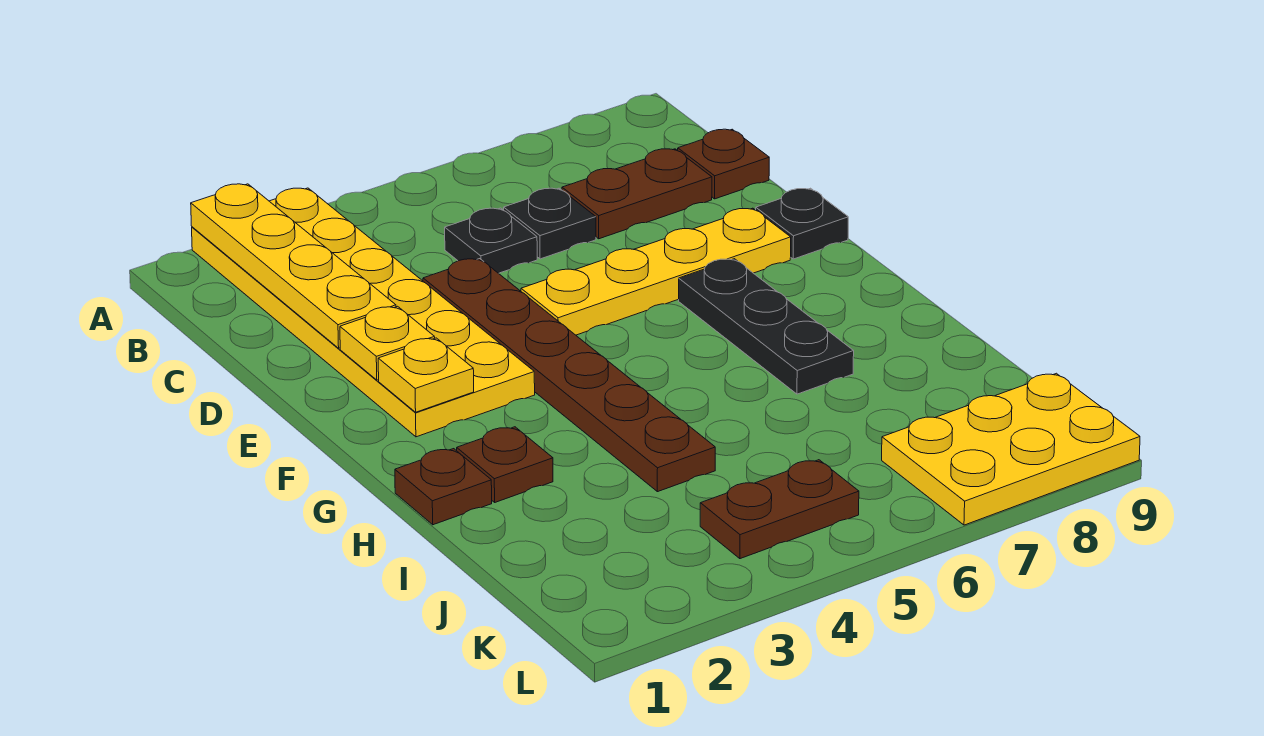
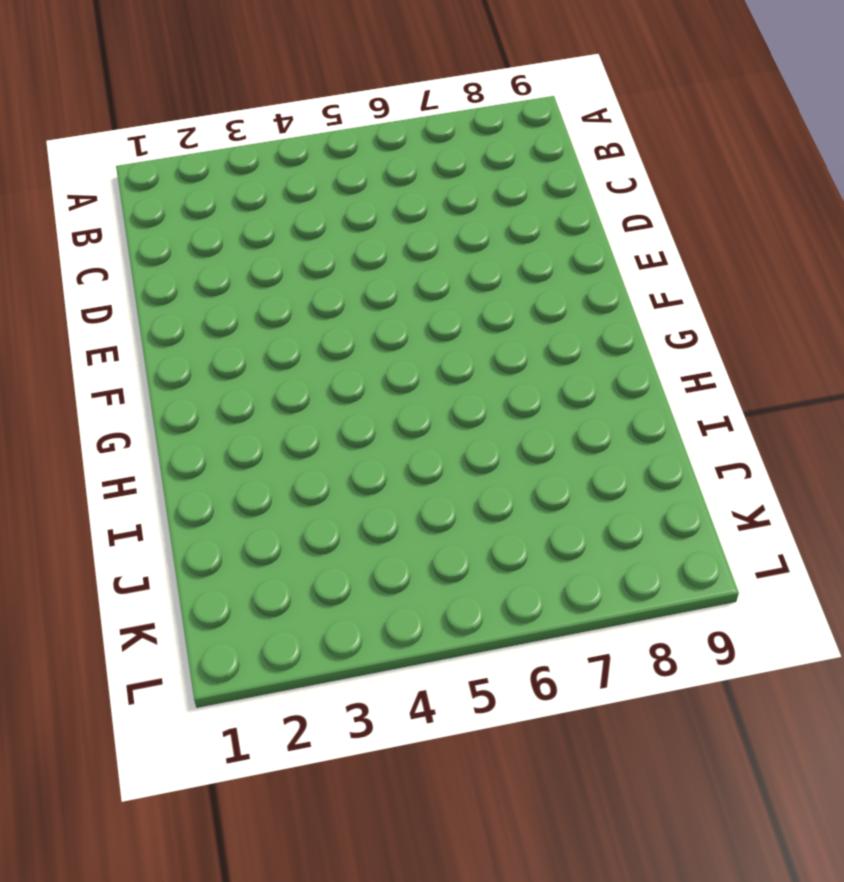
none -> yellow plate A2:F3 level 1
none -> black plate C5 level 1
none -> black plate C6 level 1

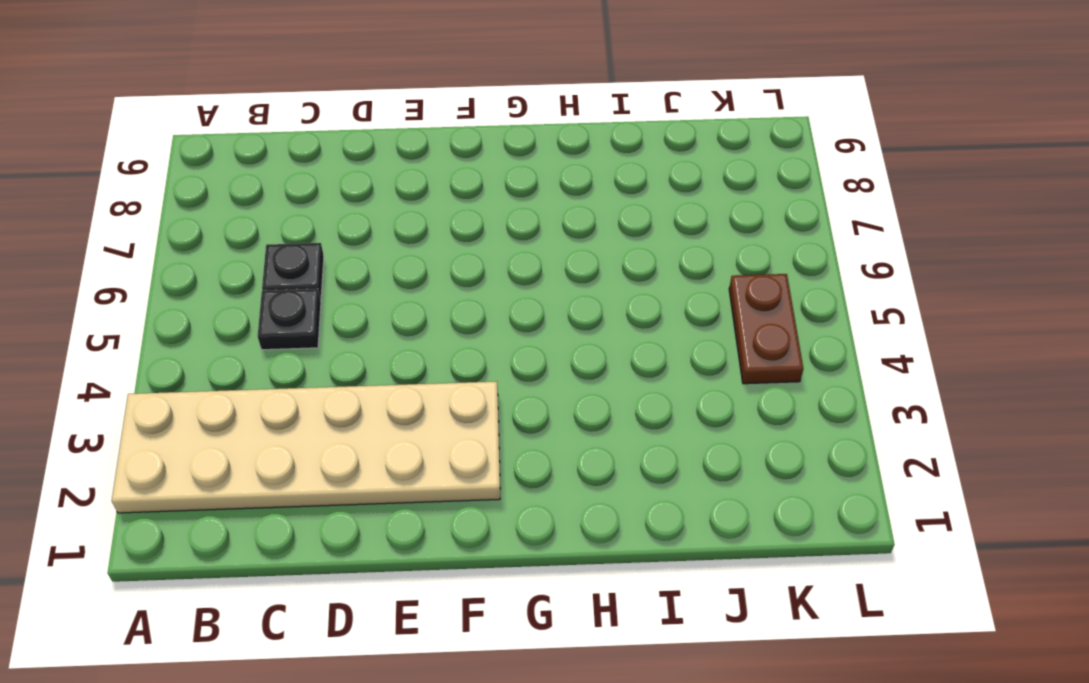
tan plate A2:F3 level 1 -> yellow plate A2:F3 level 1
none -> brown plate C7:C8 level 1
none -> brown plate C9 level 1
none -> brown plate D4:I4 level 1

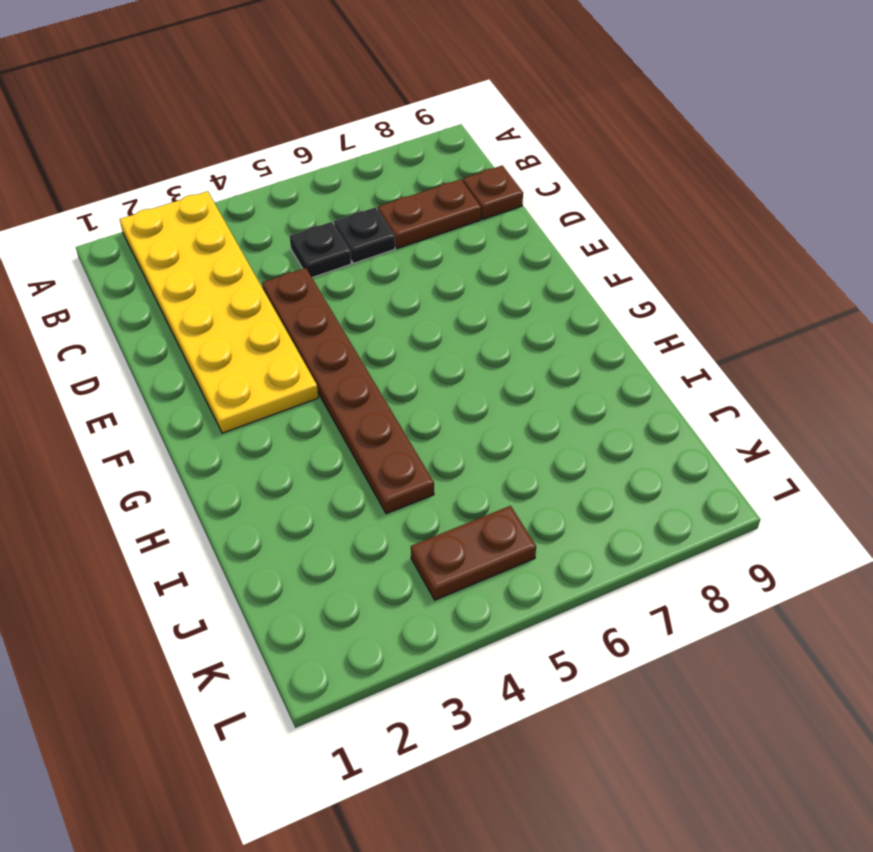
none -> yellow plate E5:E8 level 1
none -> black plate E9 level 1
none -> black plate F7:H7 level 1

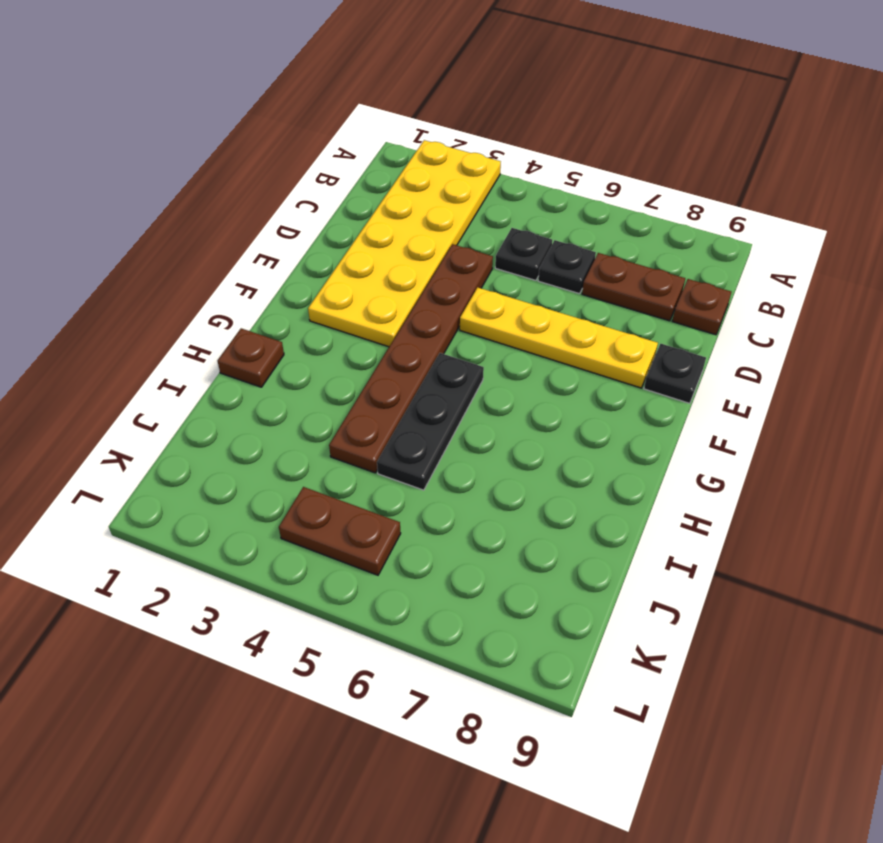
black plate G5:I5 level 1 -> black plate F7:H7 level 1
none -> brown plate H2 level 1
none -> yellow plate K7:L9 level 1
none -> yellow plate A2:D2 level 2

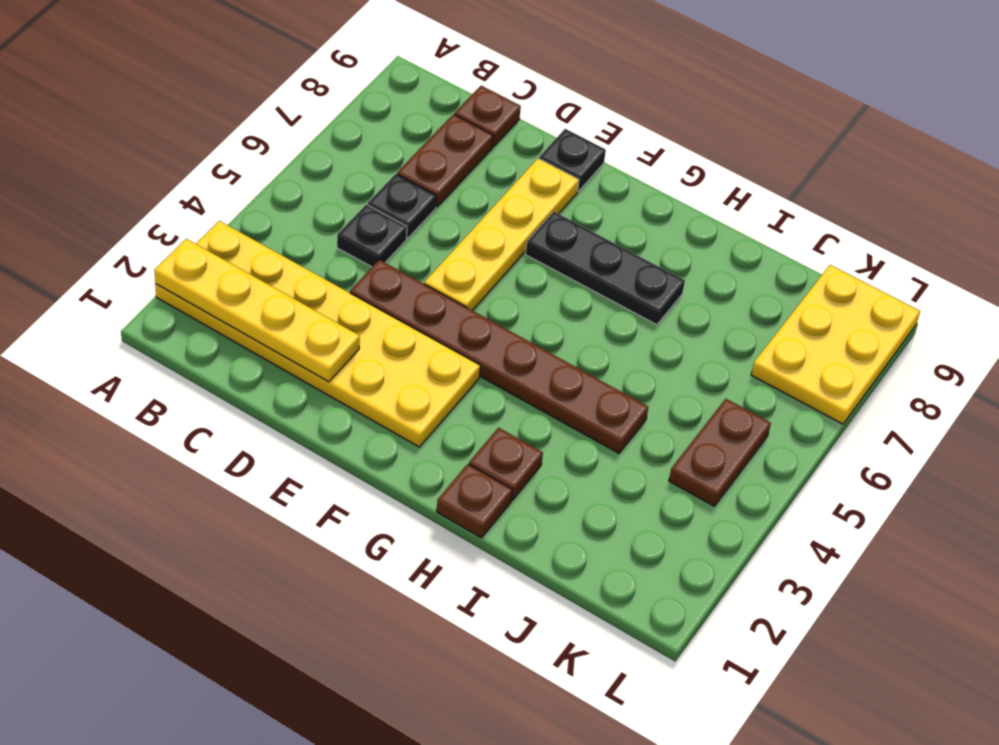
none -> yellow plate E2 level 2
none -> yellow plate F2 level 2

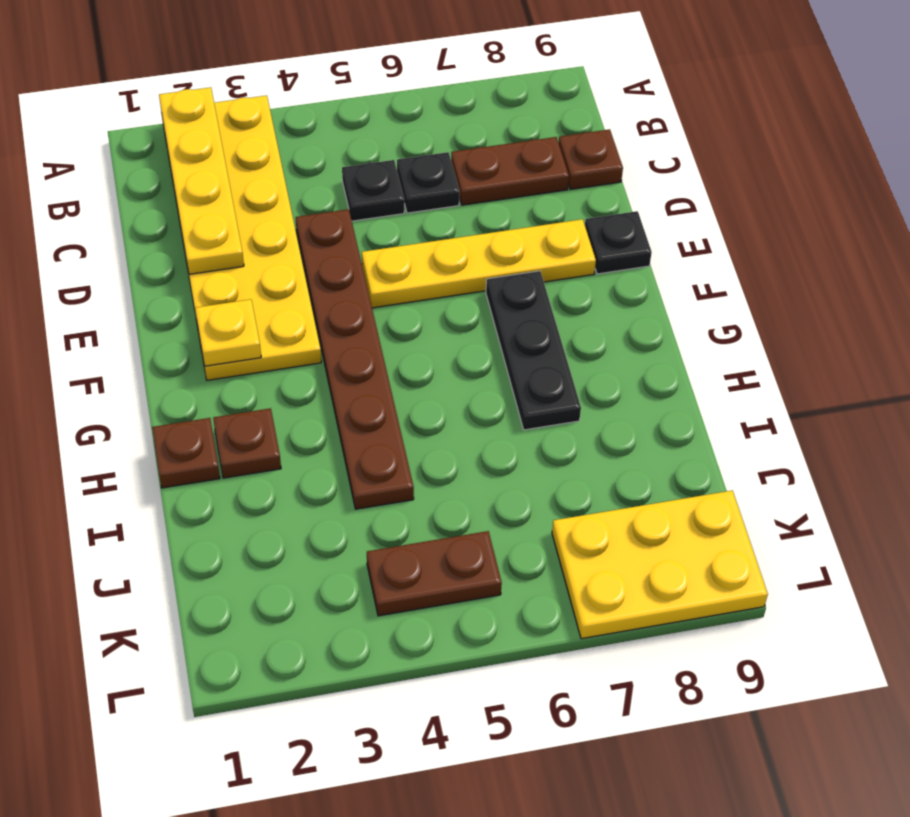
none -> yellow plate E2 level 2

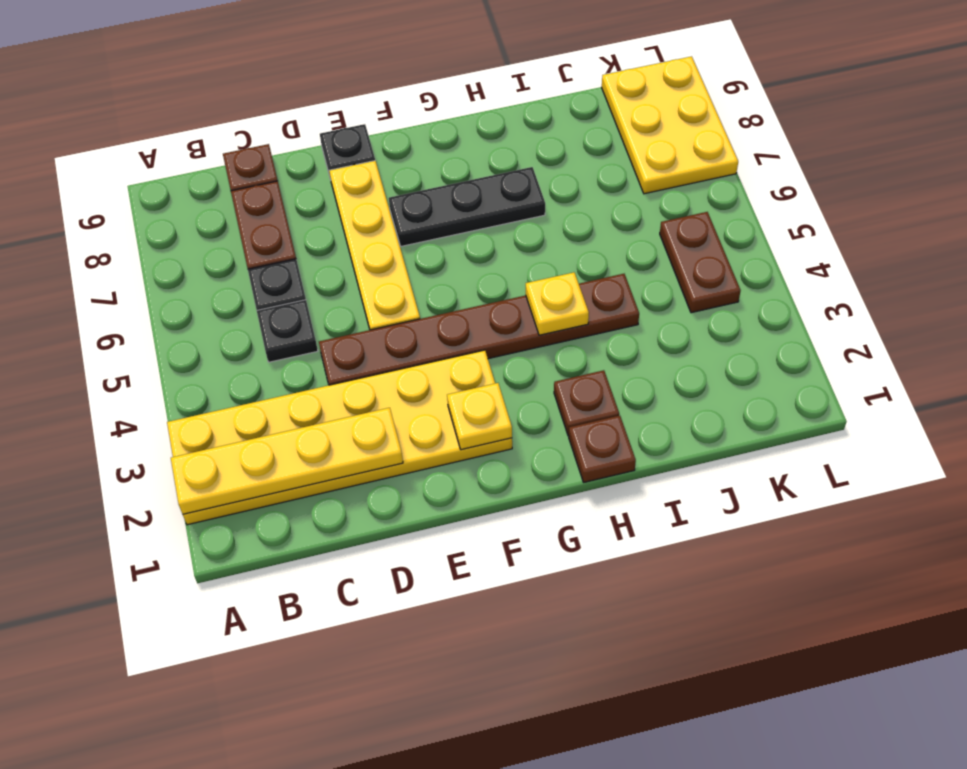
yellow plate H4 level 2 -> yellow plate E2 level 2

